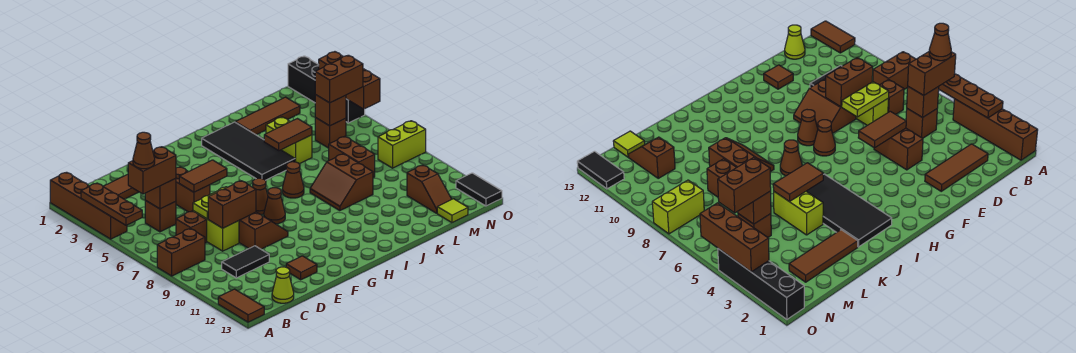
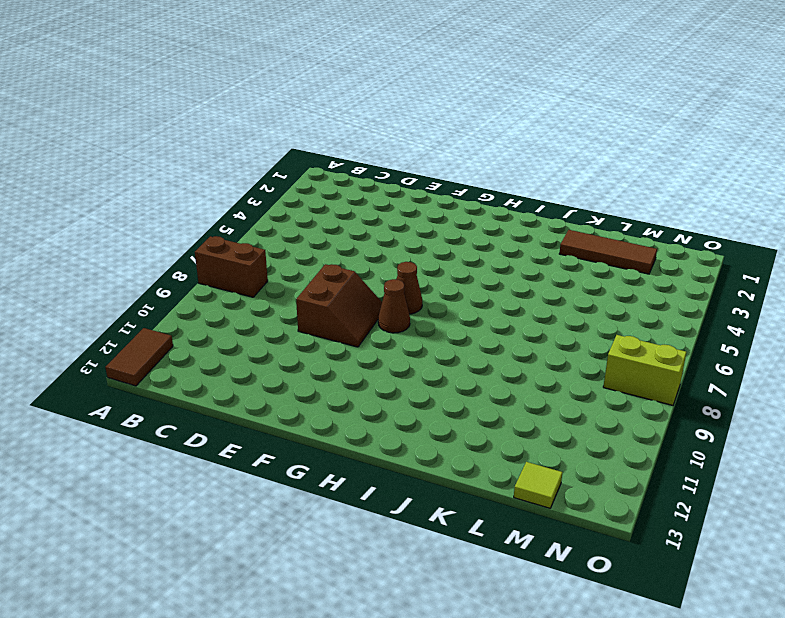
none -> brown brick A1:A4 level 1
none -> brown tile C2:E2 level 1
none -> brown brick C5 level 1
none -> brown brick C7 level 1

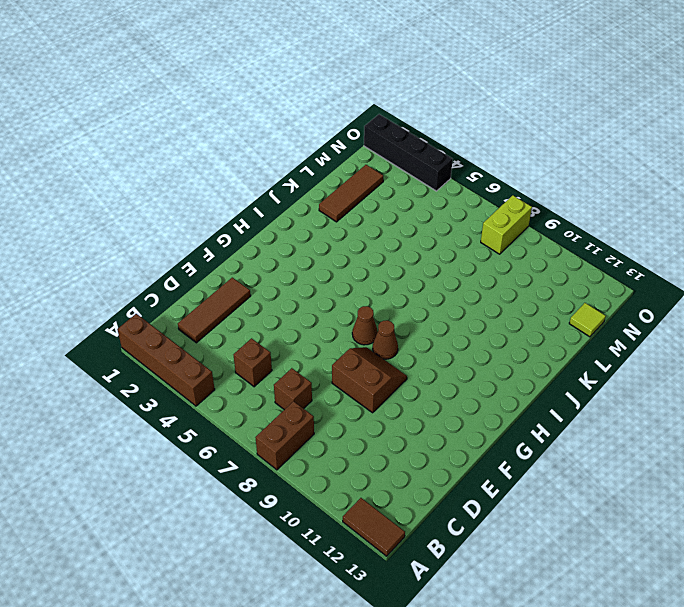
none -> black tile C10:D10 level 1
none -> lime cone C13 level 1
none -> lime brick D7:D8 level 1
none -> brown brick E4:E5 level 1

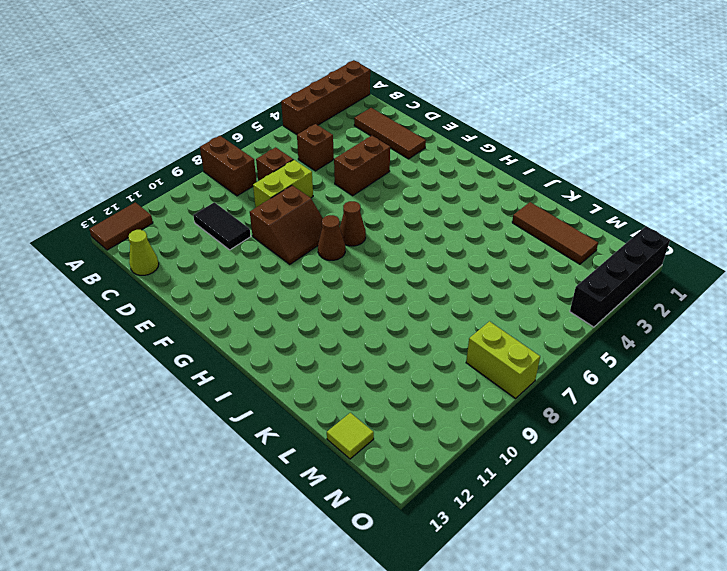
none -> brown tile E12 level 1
none -> black tile I2:J5 level 1
none -> brown cone I7 level 1
none -> brown slope J8:K9 level 1 top K

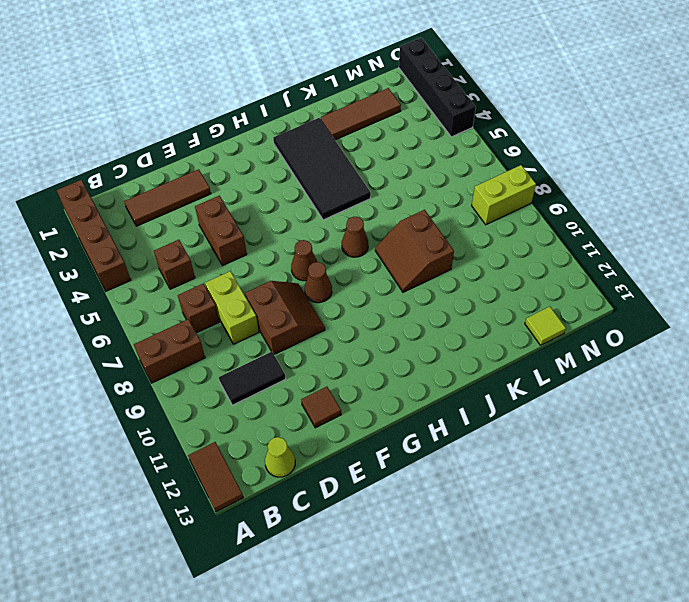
none -> lime brick K4:K5 level 1
none -> brown brick L7:L8 level 1
none -> brown brick M5 level 1
none -> brown slope M11:M12 level 1 top 11

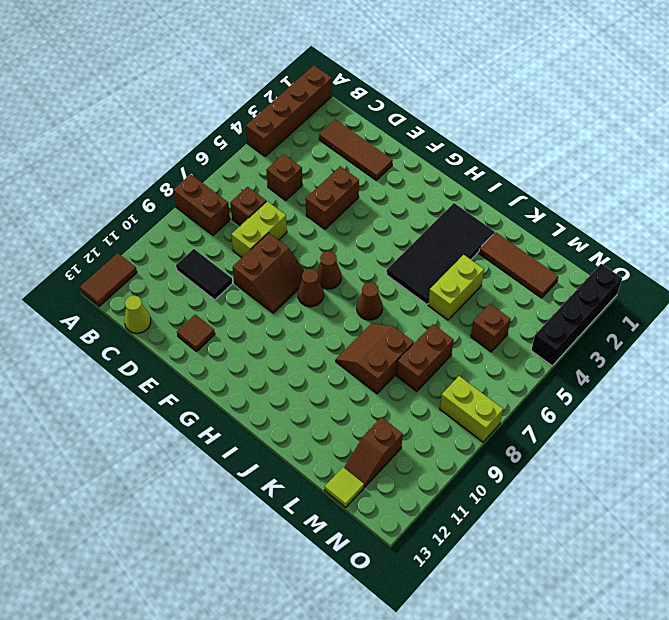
none -> black tile O12:O13 level 1
none -> brown plate A3:A5 level 2
none -> brown brick C5 level 2
none -> lime plate D7:E7 level 2

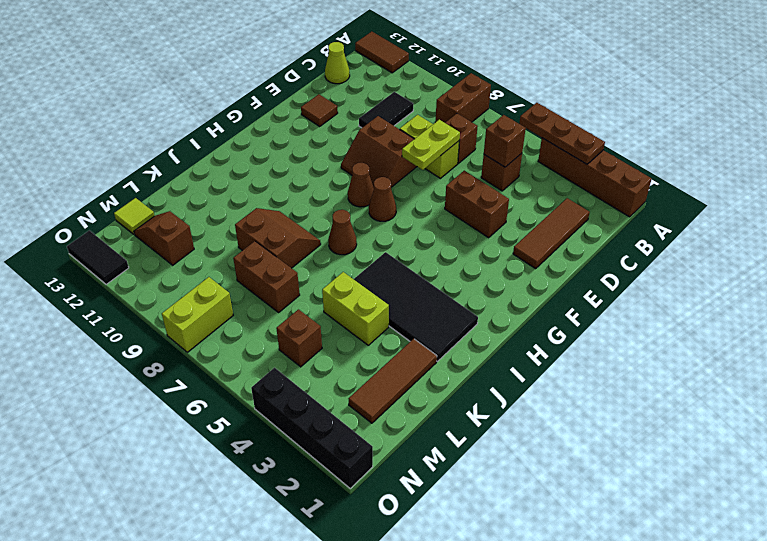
none -> brown brick D8:E8 level 2
none -> brown tile E5:F5 level 2
none -> brown tile J5:K5 level 2
none -> brown brick M5 level 2

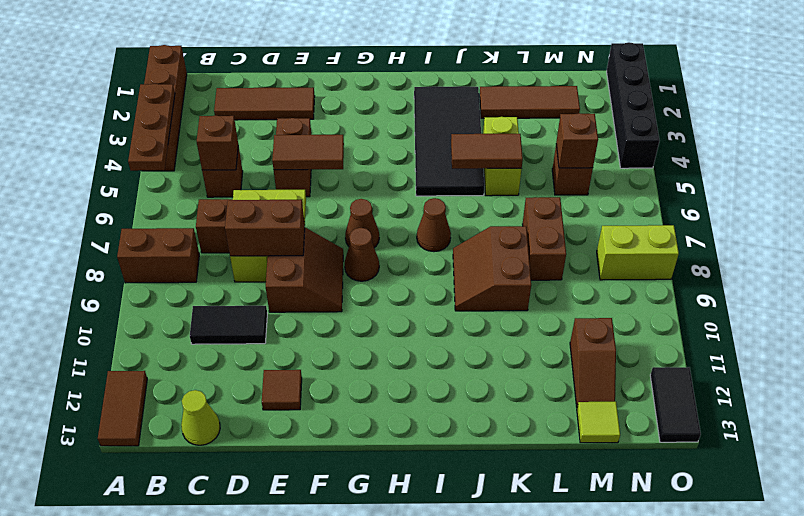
none -> brown brick O3:O5 level 2
none -> brown brick B5:C5 level 3
none -> brown brick M5:N5 level 3
none -> brown cone B5 level 4

